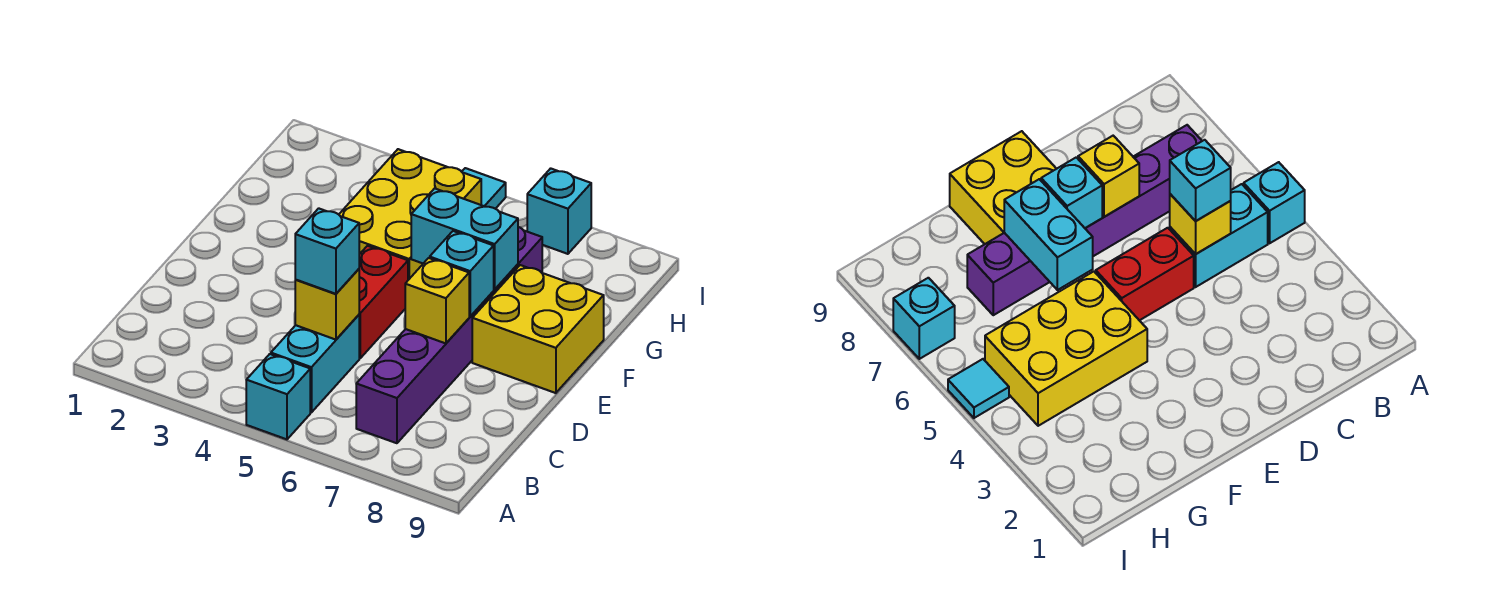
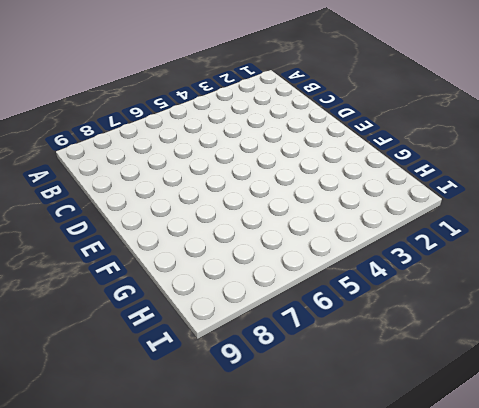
none -> cyan brick A5 level 1
none -> cyan brick B5:C5 level 1
none -> purple brick B7:G7 level 1

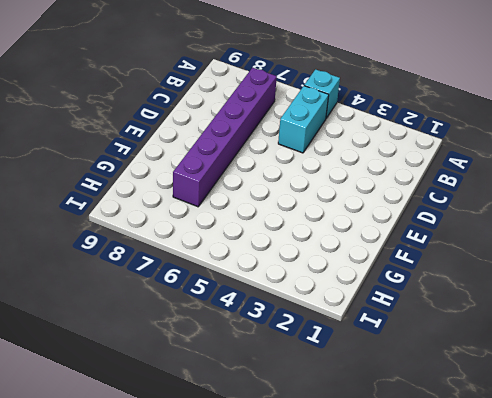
none -> red brick D5:E5 level 1
none -> yellow brick E8:F9 level 1
none -> yellow brick F4:H5 level 1

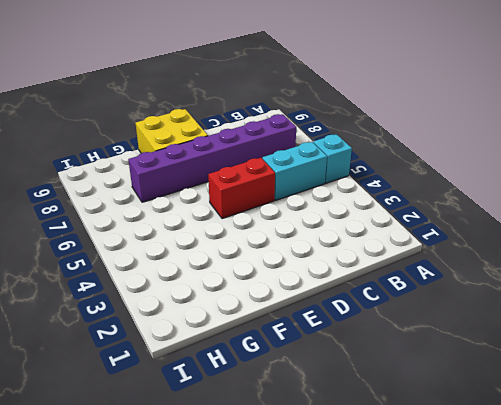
none -> yellow brick F4:H5 level 1
none -> cyan tile I5 level 1
none -> cyan brick I7 level 1

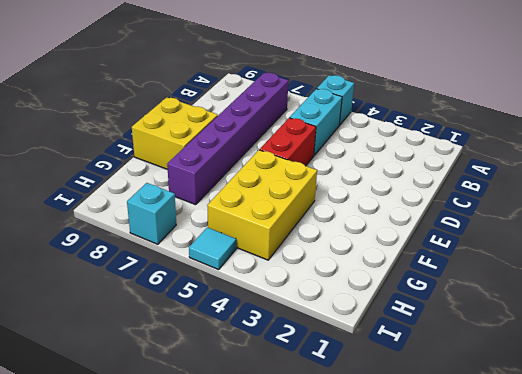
none -> yellow brick C5 level 2
none -> yellow brick D7 level 2
none -> cyan brick E7 level 2

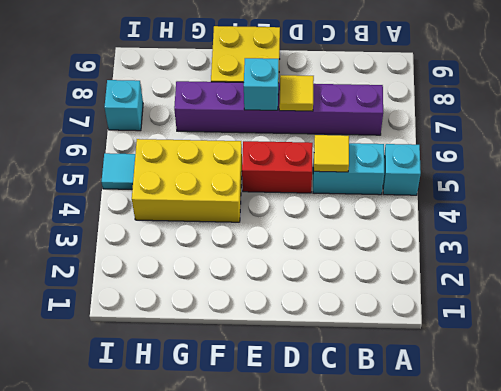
yellow tile C5 level 2 -> yellow brick C5 level 2
yellow tile D7 level 2 -> yellow brick D7 level 2
none -> cyan brick F6:F7 level 2
none -> cyan brick C5 level 3

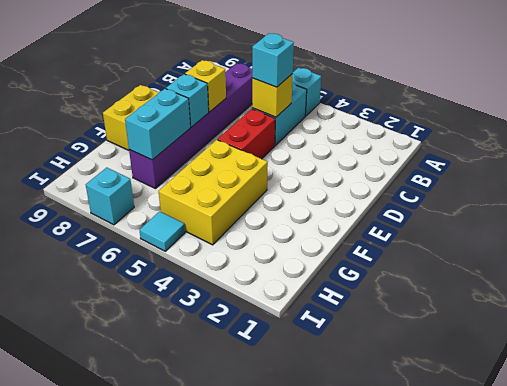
cyan brick F7:G7 level 2 -> cyan brick F6:F7 level 2

